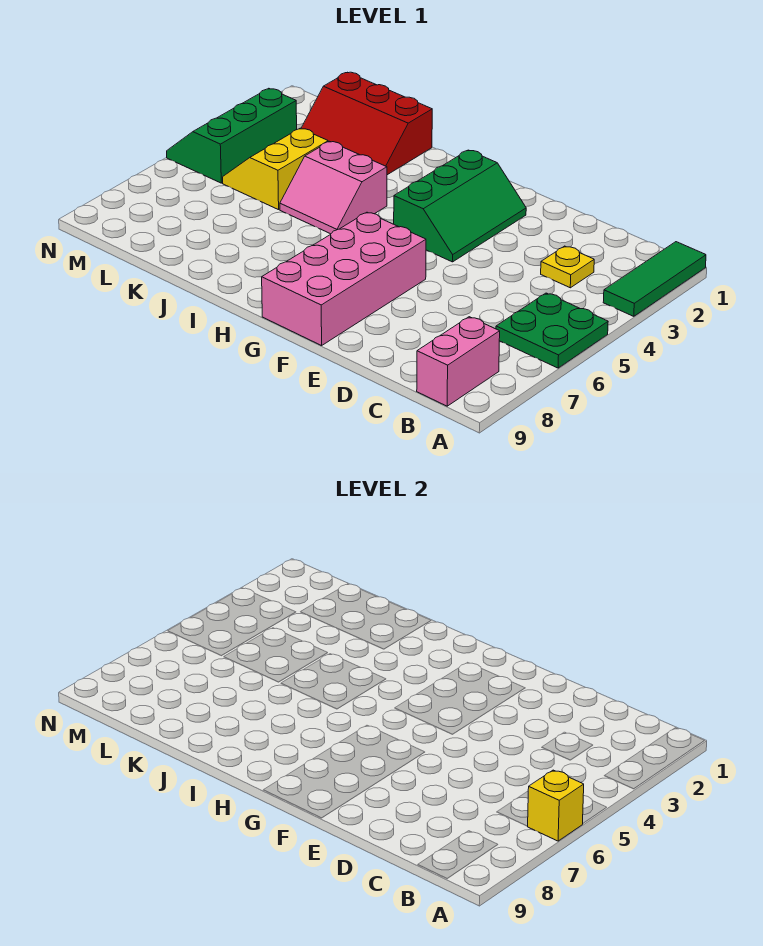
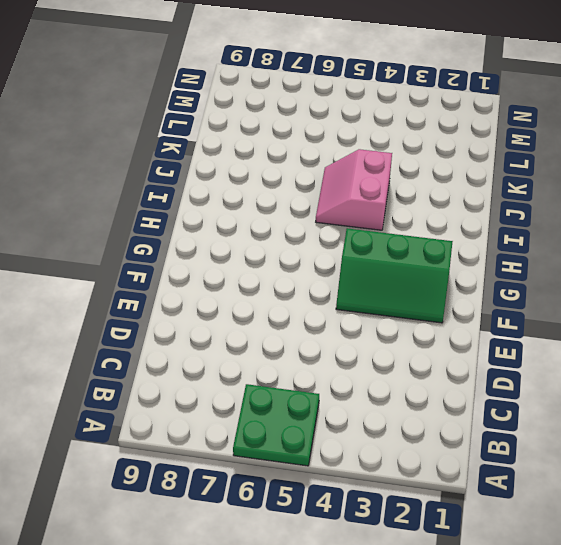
none -> green tile A1:A3 level 1
none -> pink brick B8:B9 level 1

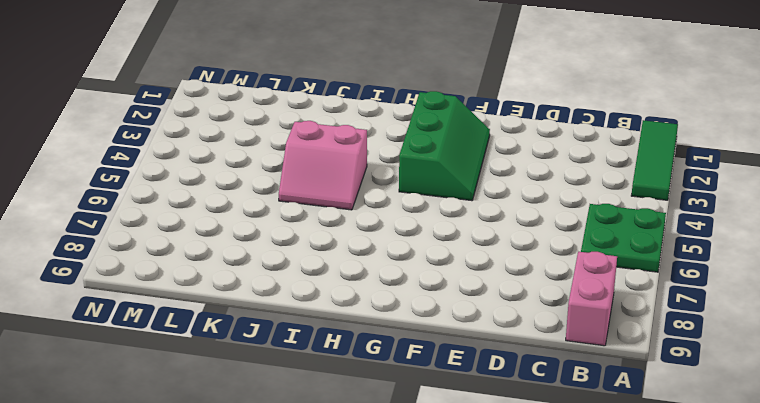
none -> yellow plate C3 level 1
none -> pink brick F6:G9 level 1

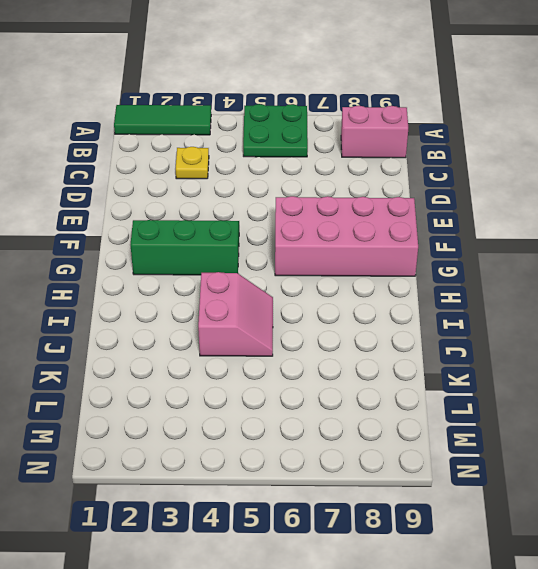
none -> red slope J1:L2 level 1 top 1
none -> yellow slope K4:L5 level 1 top K

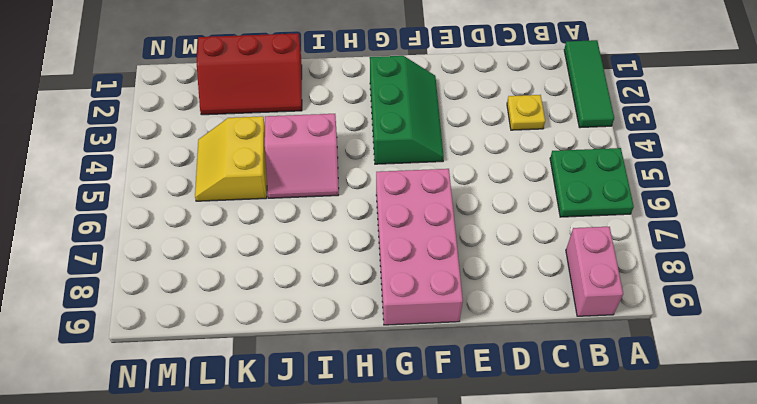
none -> green slope M3:N5 level 1 top M
none -> yellow brick A6 level 2

